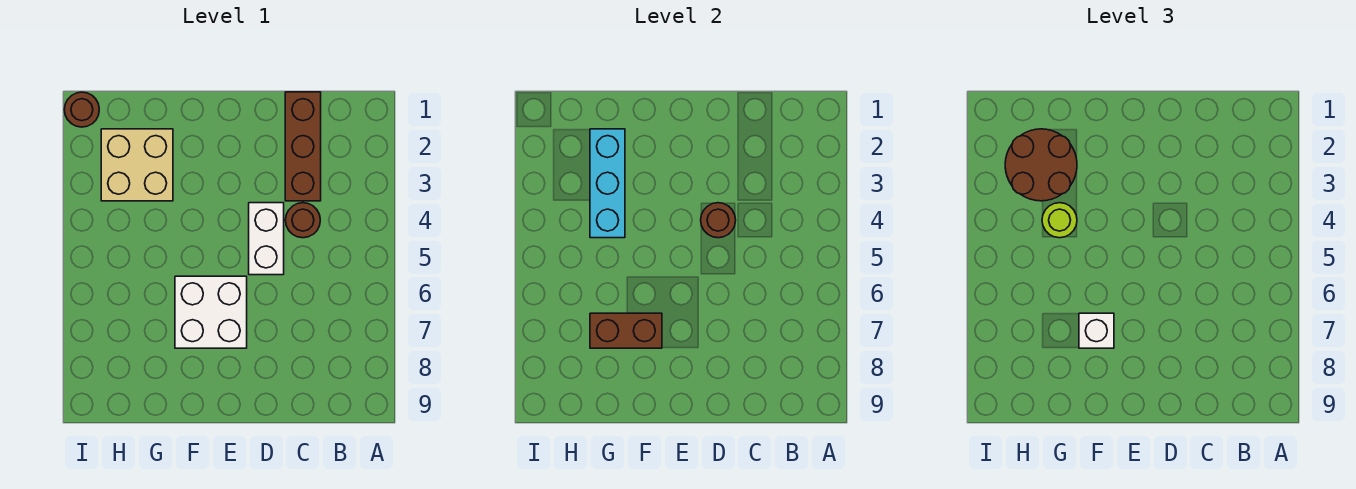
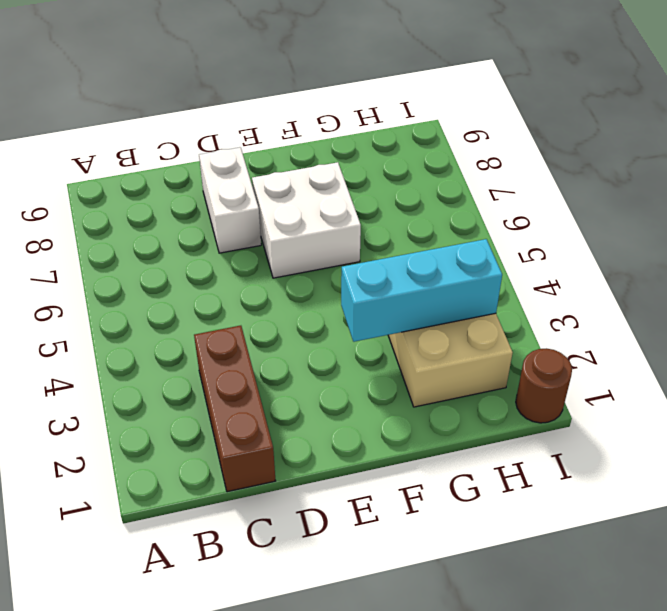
white brick D7:D8 level 1 -> white brick D4:D5 level 1
cyan brick F3:H3 level 2 -> cyan brick G2:G4 level 2
none -> brown round brick C4 level 1
none -> brown round brick D4 level 2
none -> brown brick F7:G7 level 2

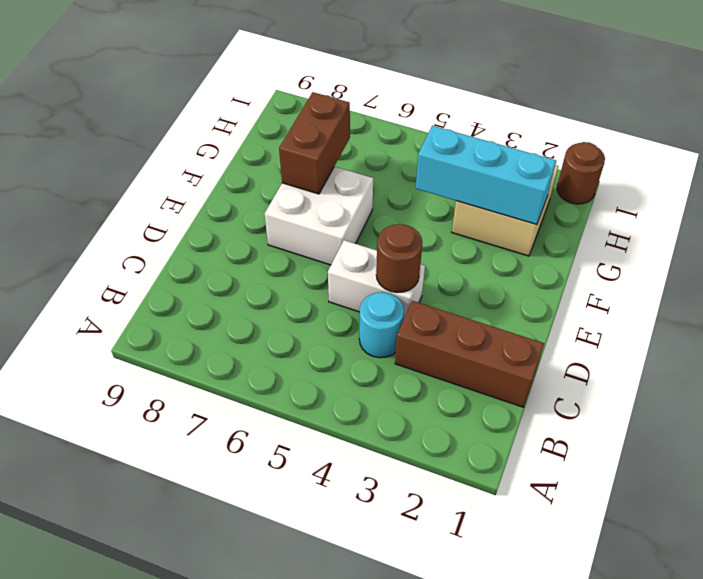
cyan round brick C4 level 1 -> brown round brick C4 level 1
none -> white brick F7 level 3
none -> brown round brick G2:H3 level 3
none -> lime round brick G4 level 3

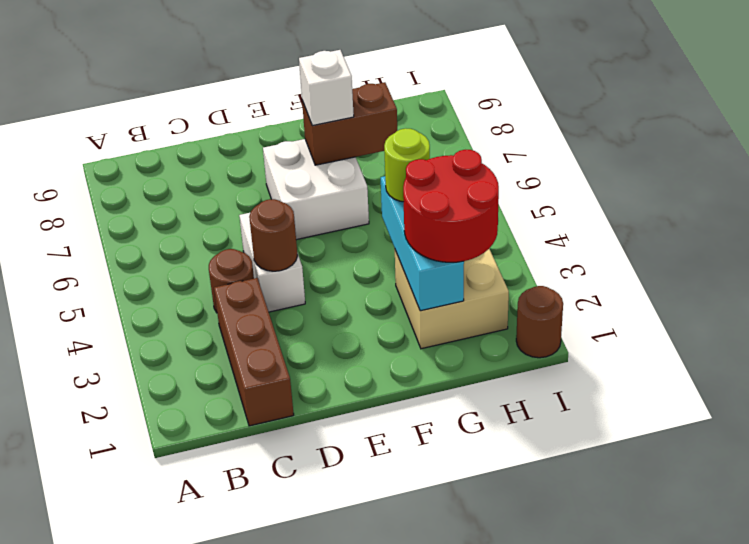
red round brick G2:H3 level 3 -> brown round brick G2:H3 level 3

